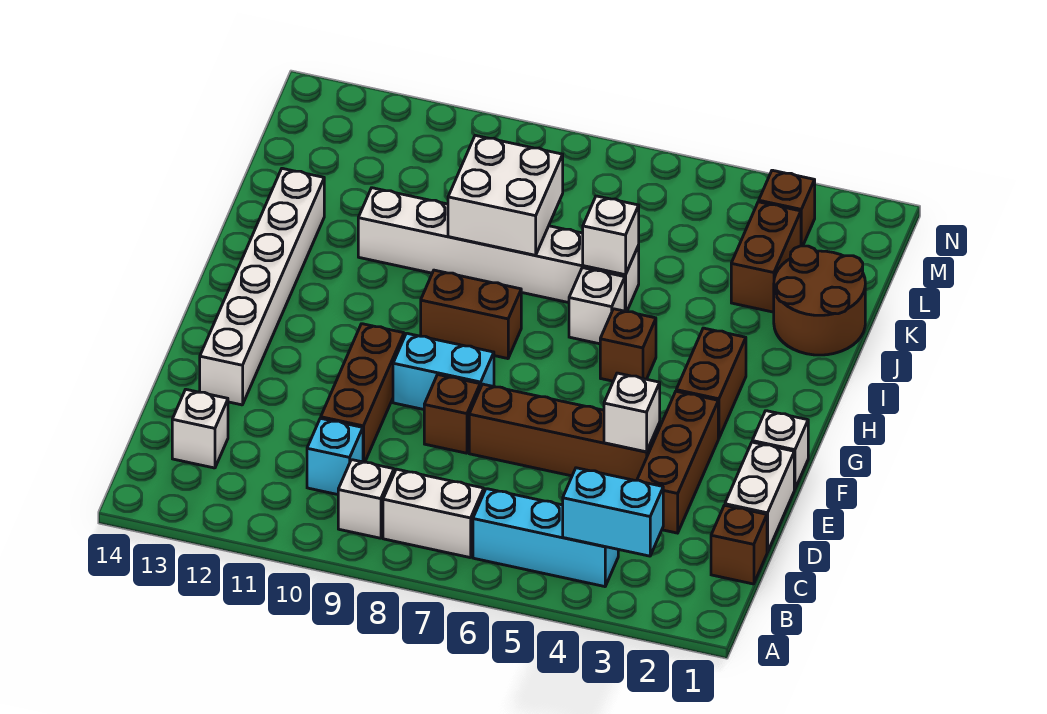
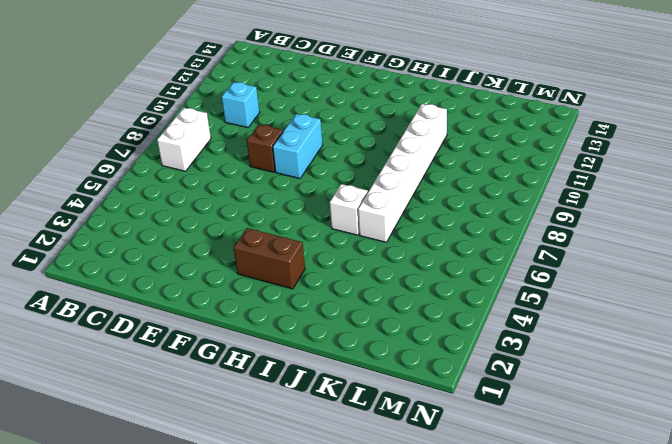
none -> cyan brick B4:B6 level 1
none -> white brick B9 level 1
none -> brown brick C1 level 1

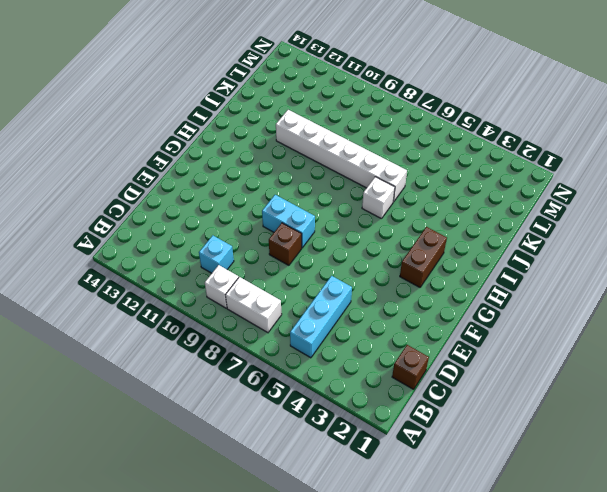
cyan brick B5:D5 level 1 -> cyan brick B4:B6 level 1
none -> white brick C13 level 1
none -> white brick D1:E1 level 1
none -> brown brick D3:F3 level 1

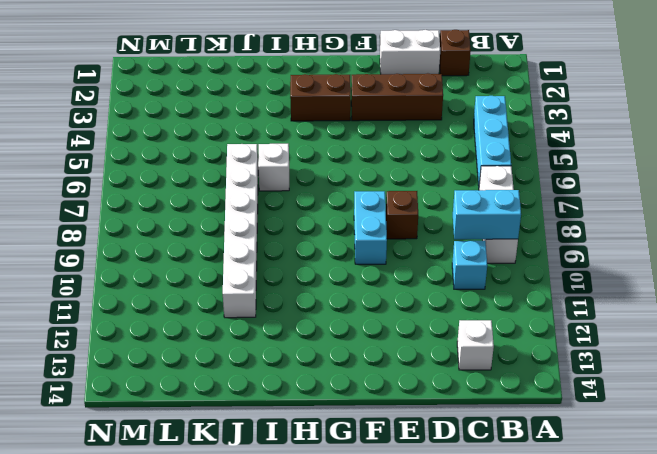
cyan brick B9:C9 level 2 -> cyan brick B3:B4 level 2
none -> brown brick D10:F10 level 1
none -> brown brick E4:E7 level 1
none -> white brick E13:J13 level 1

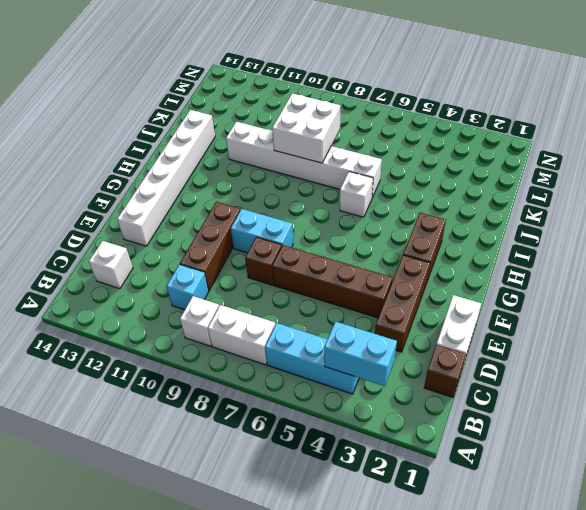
none -> white brick F1 level 1
none -> brown brick H5 level 1
none -> brown brick H8:H9 level 1

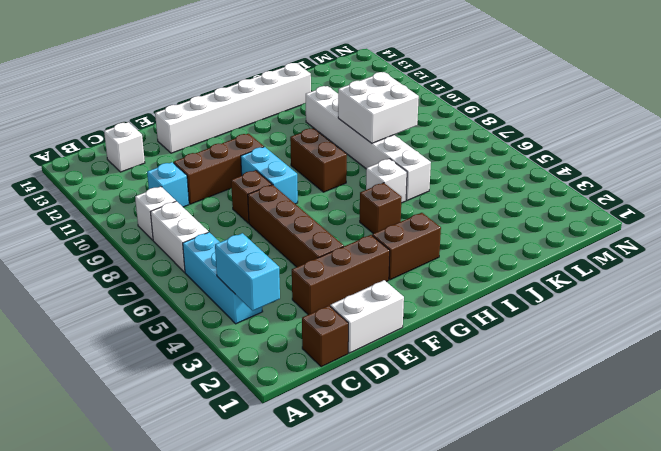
none -> white brick F1 level 1
none -> brown round brick J1:K2 level 1
none -> brown brick K3:L3 level 1

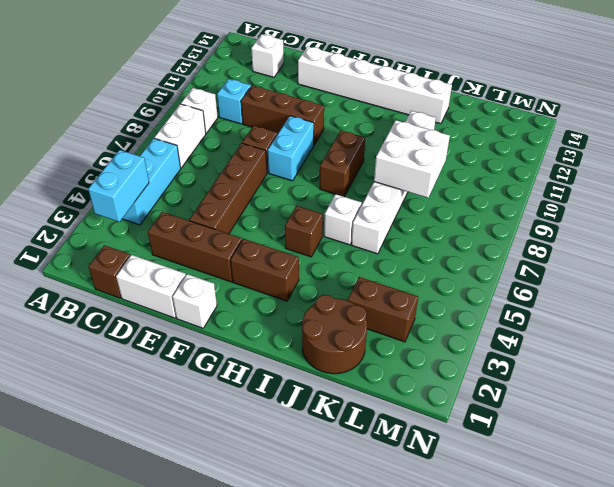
none -> brown brick M3 level 1
none -> white brick E4 level 2
none -> white brick J6 level 2

